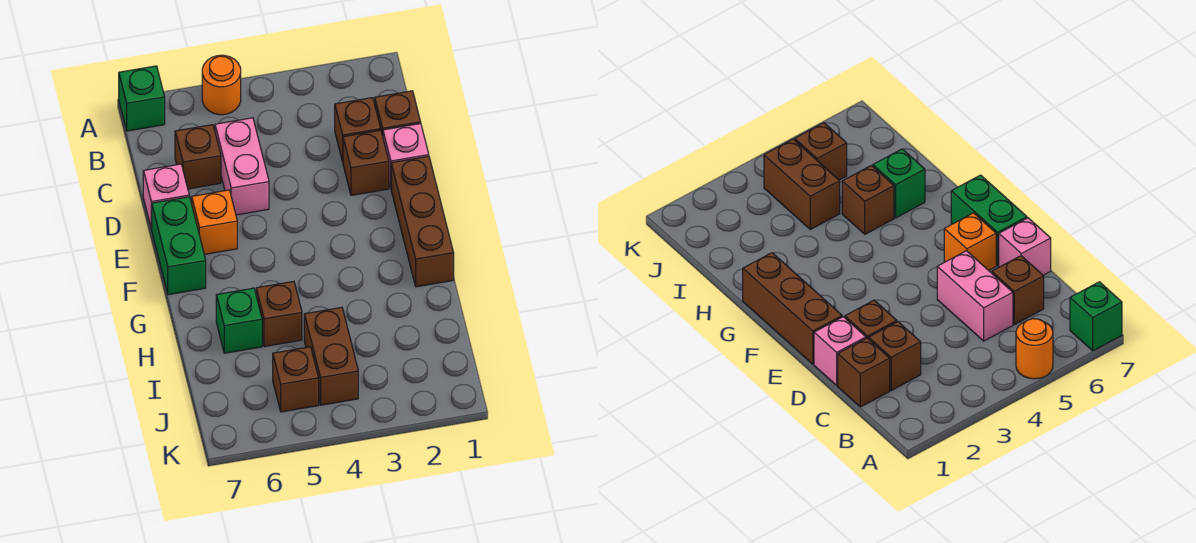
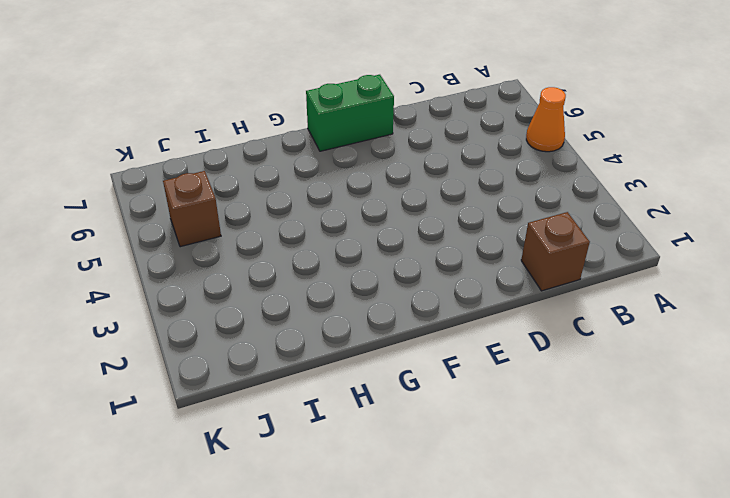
orange cone A5 level 1 -> orange round brick A5 level 1
none -> green brick A7 level 1
none -> brown brick C2 level 1
none -> pink brick C5:D5 level 1

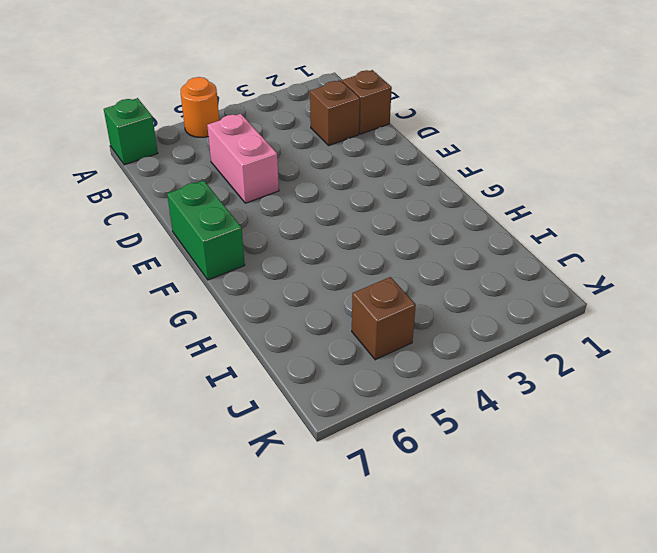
none -> brown brick C6 level 1
none -> pink brick D1 level 1
none -> brown brick D2 level 1

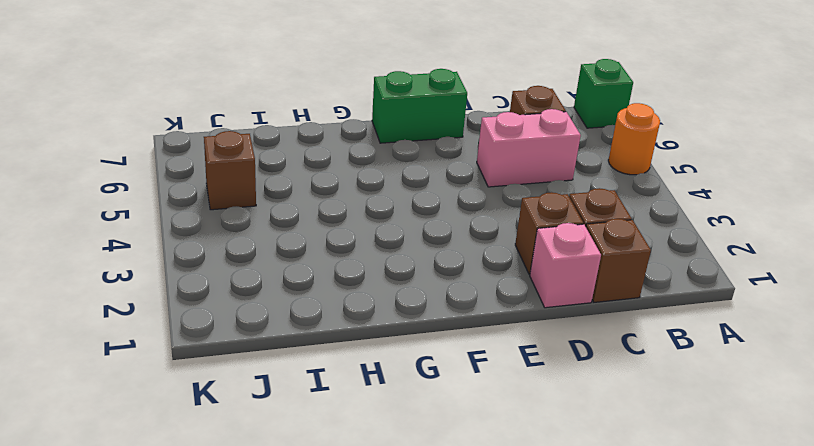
none -> pink brick D7 level 1
none -> brown brick E1:G1 level 1
none -> orange brick E6 level 1

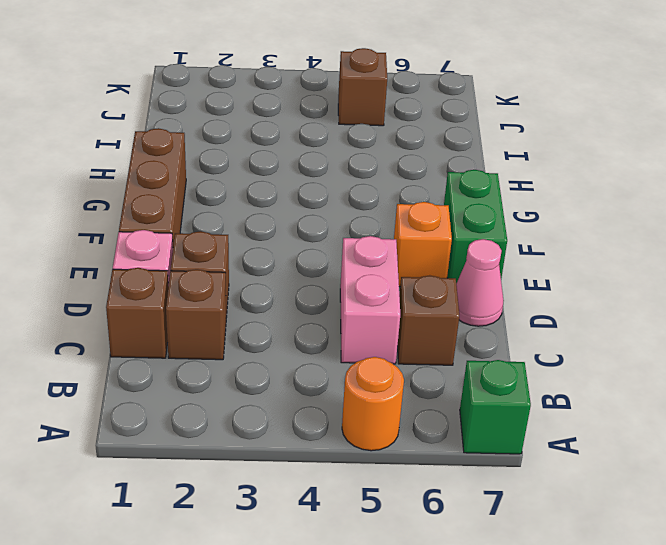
pink cone D7 level 1 -> pink brick D7 level 1
none -> brown brick H5 level 1
none -> green brick H6 level 1
none -> brown brick I4:J4 level 1

